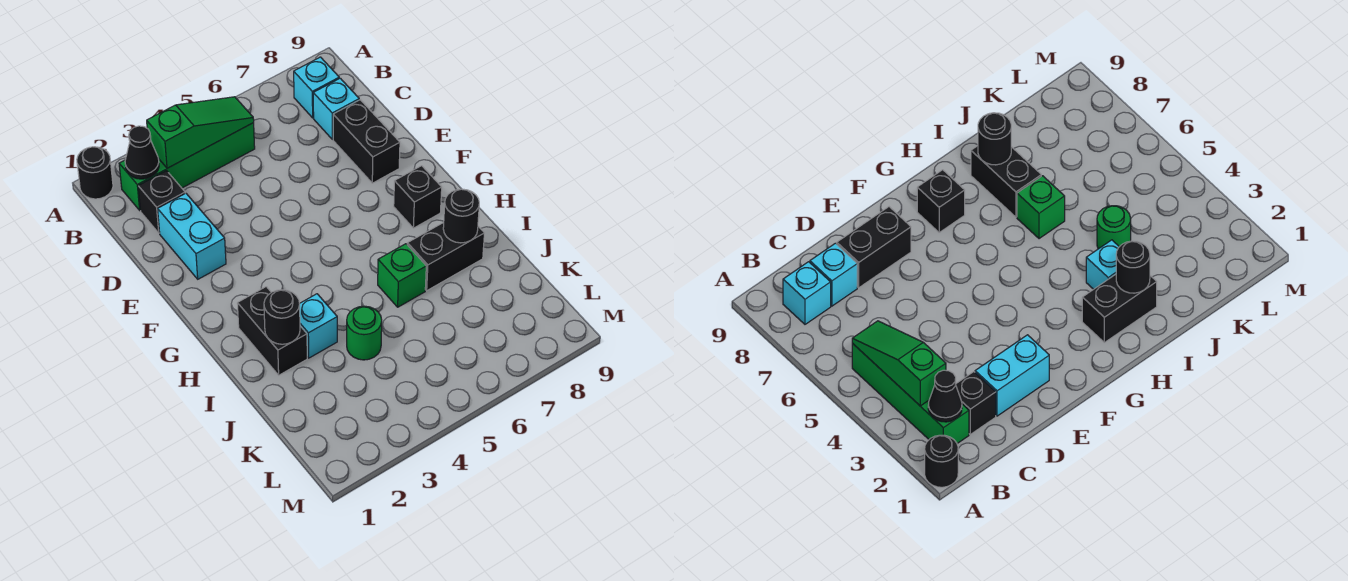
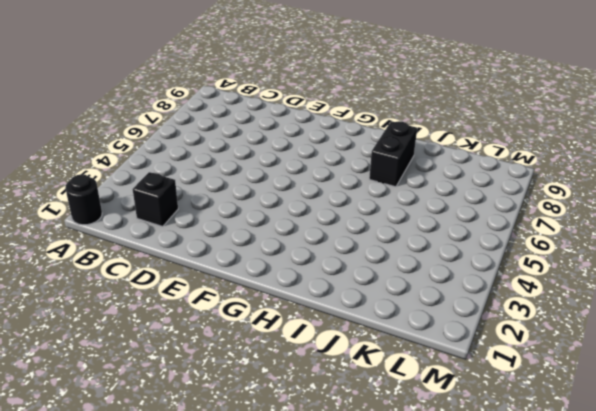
none -> green brick B2:B5 level 1
none -> cyan brick B8 level 1
none -> cyan brick C8 level 1

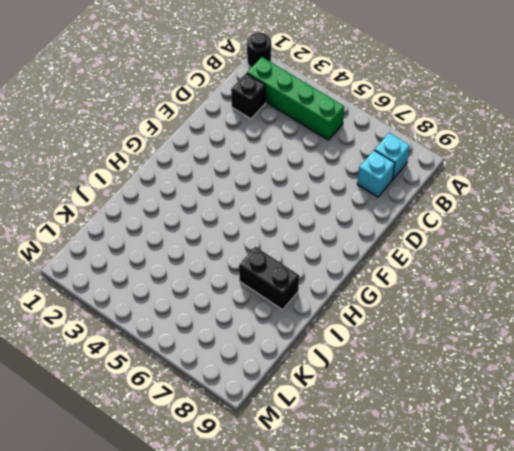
none -> cyan brick D2:E2 level 1
none -> black brick D8:E8 level 1
none -> black brick G8 level 1

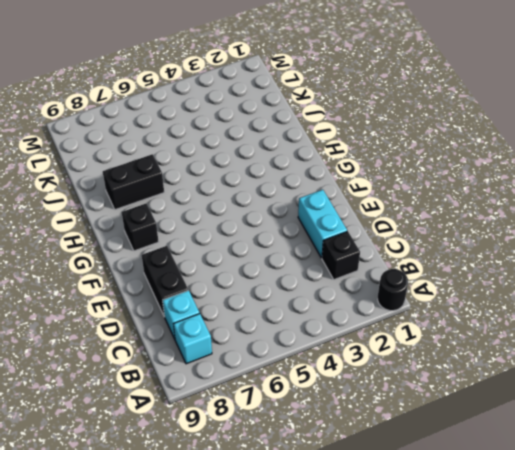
none -> green brick B2:B5 level 1
none -> black brick H2:I2 level 1
none -> cyan brick I3 level 1

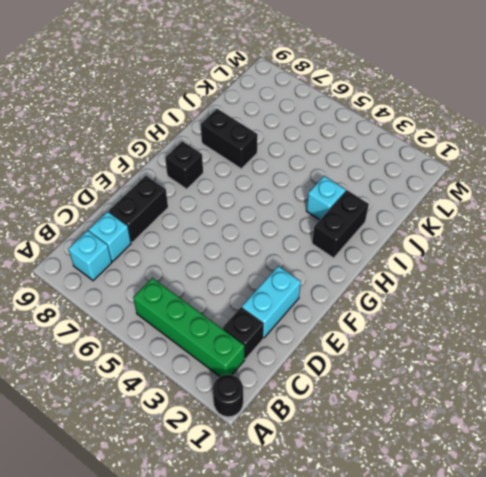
none -> green brick I6 level 1
none -> green round brick J4 level 1
none -> black cone B2 level 2

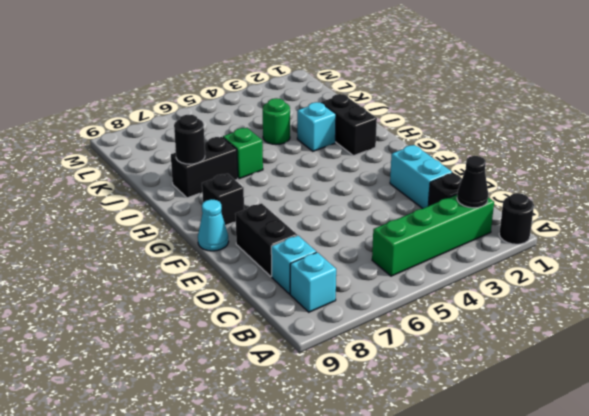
cyan cone F9 level 1 -> none
none -> green slope B3:B5 level 2 top 3
none -> black round brick I2 level 2

